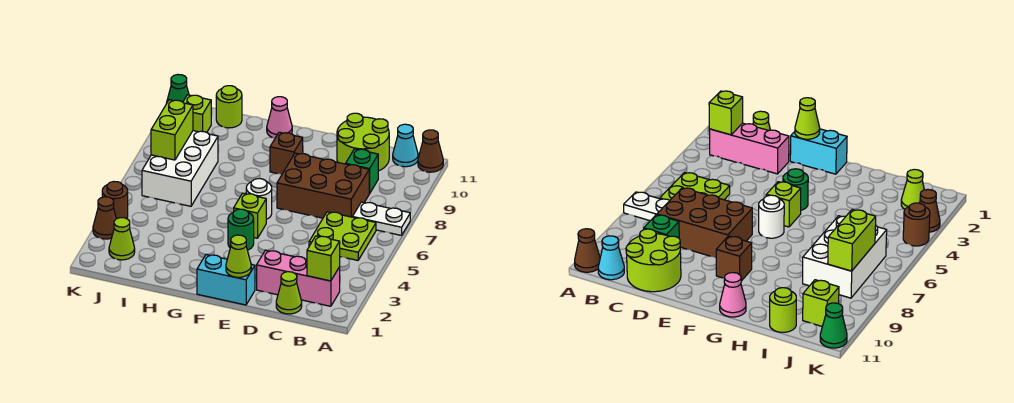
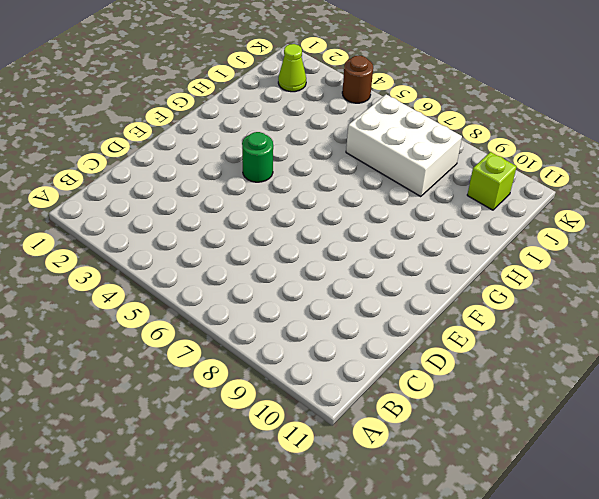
none -> white plate A7:B7 level 1
none -> brown cone A11 level 1
none -> pink brick B2:D2 level 1

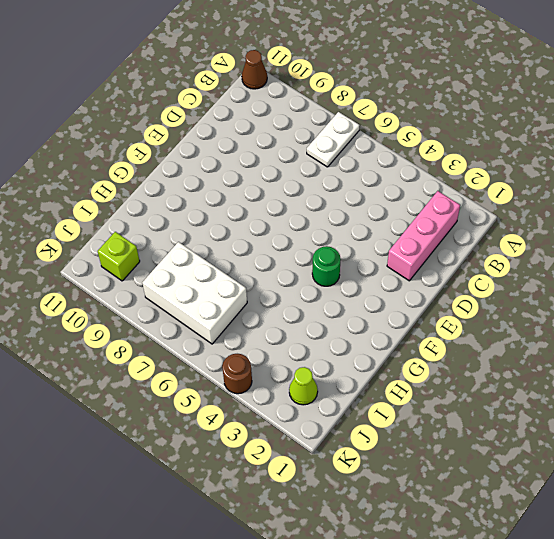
none -> lime plate B5:C6 level 1
none -> cyan cone B11 level 1
none -> lime cone C1 level 1

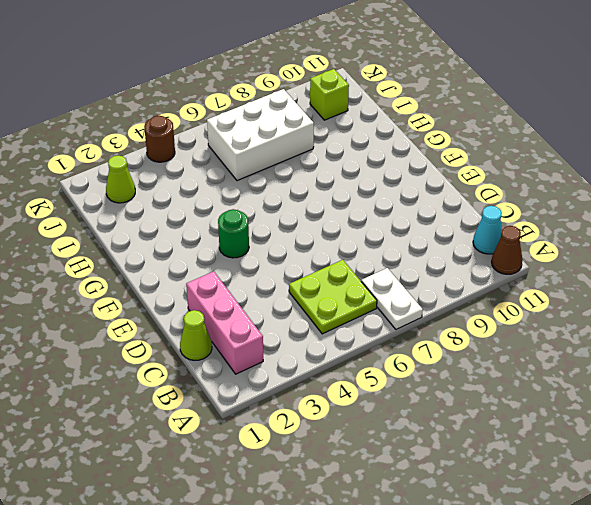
none -> brown brick C7:E8 level 1
none -> green brick C9 level 1
none -> lime round brick C10:D11 level 1

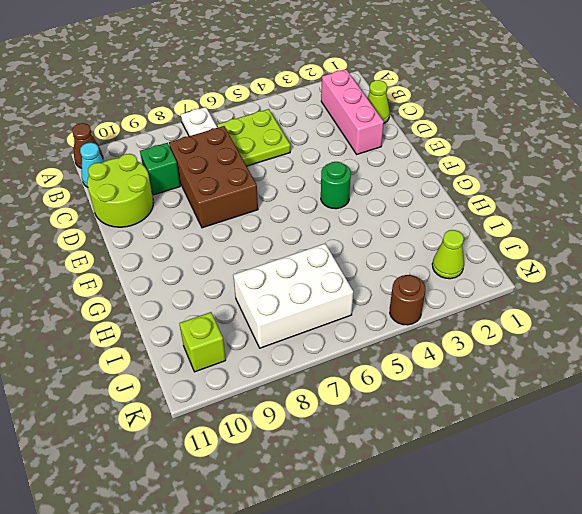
none -> cyan brick E1:F1 level 1
none -> lime brick F5 level 1
none -> white round brick F6 level 1

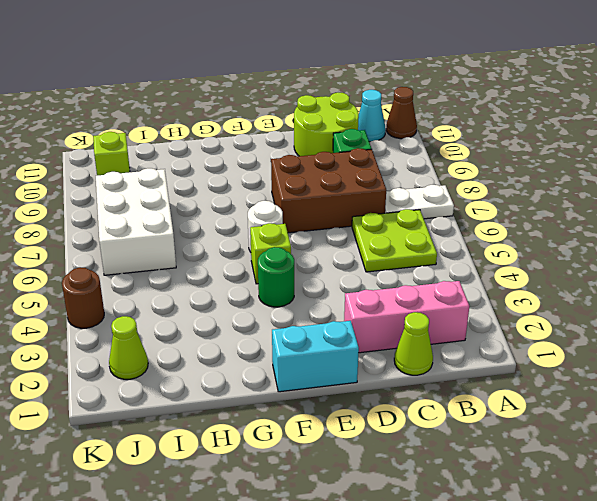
none -> brown brick F9 level 1
none -> pink cone G11 level 1
none -> lime round brick I11 level 1

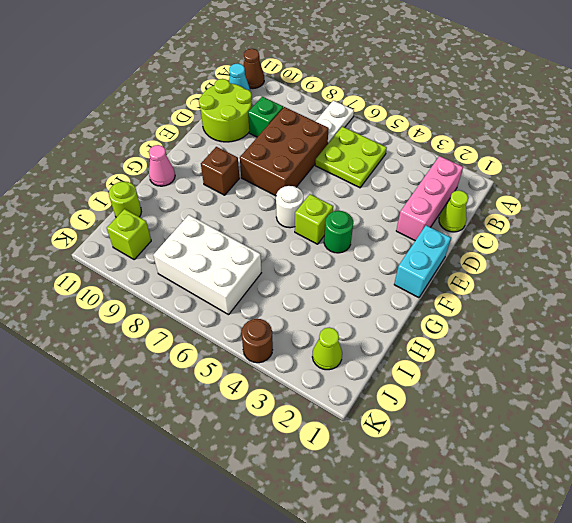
none -> brown cone K3 level 1
none -> green cone K11 level 1
none -> lime brick B2 level 2

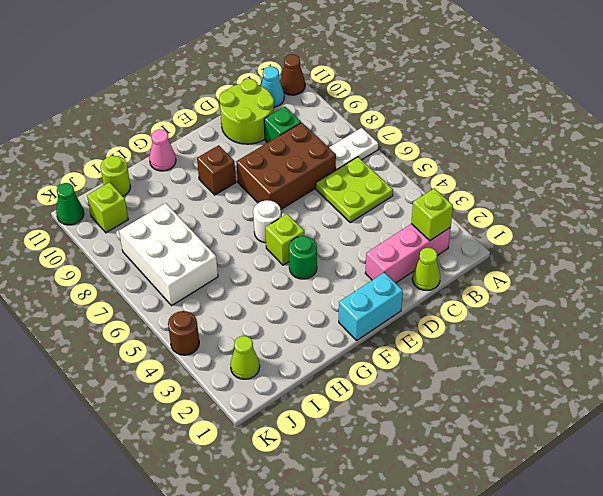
none -> brown cone K3 level 1
none -> lime cone E1 level 2
none -> lime brick J7:J8 level 2

